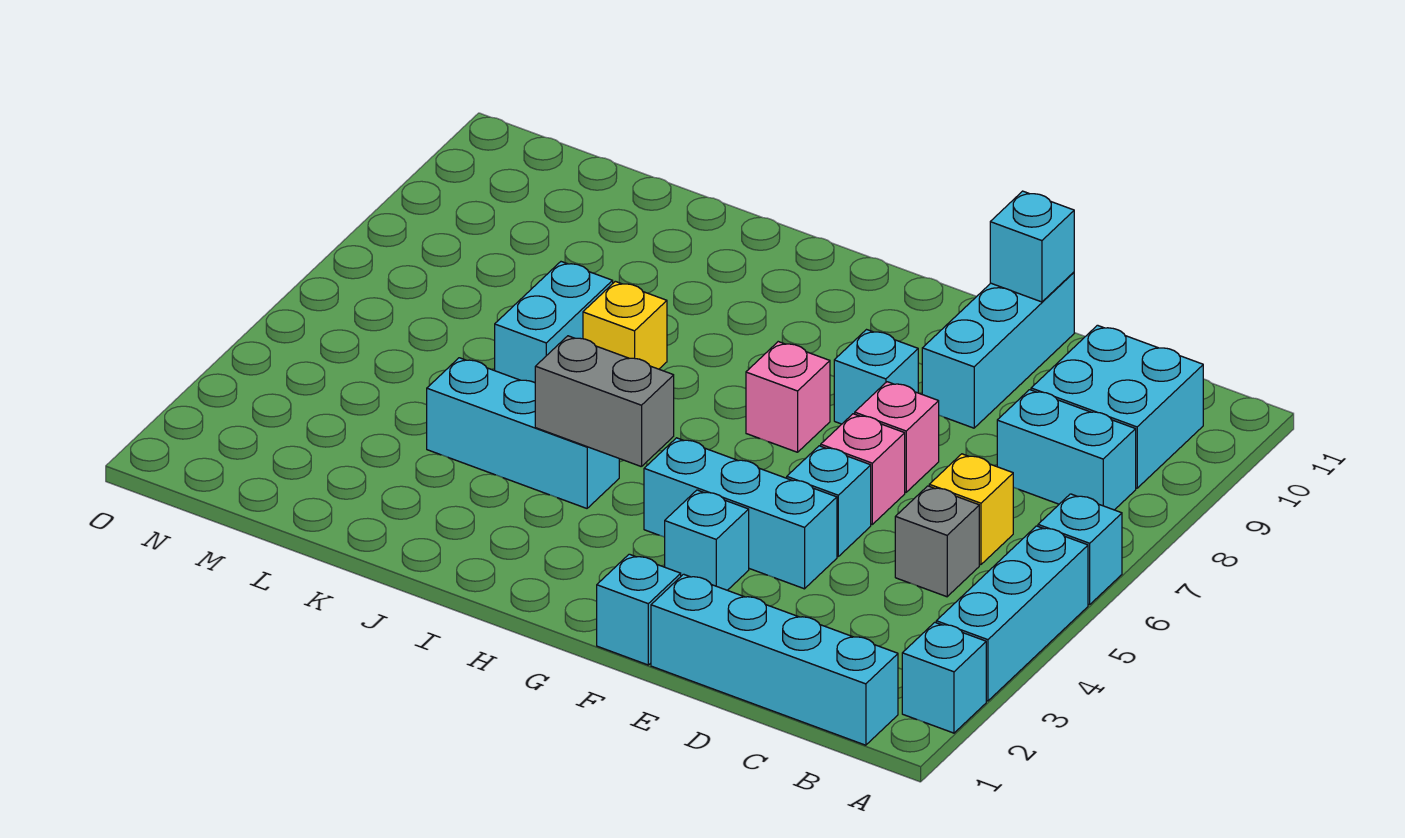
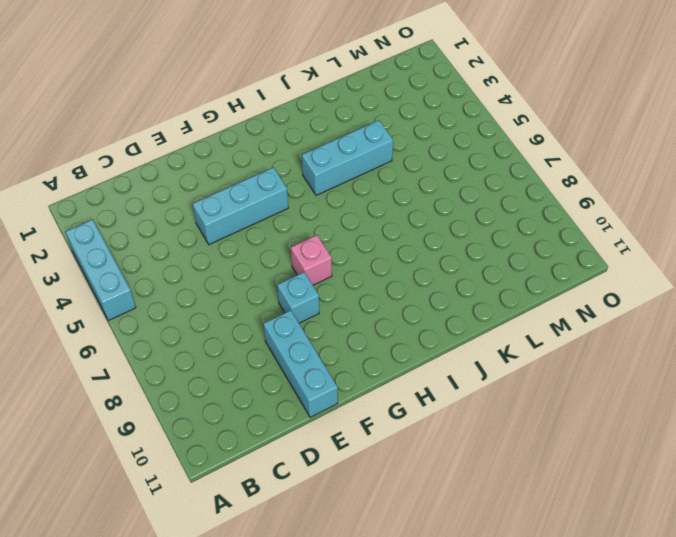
none -> cyan brick A2 level 1
none -> cyan brick A6 level 1
none -> cyan brick B1:E1 level 1

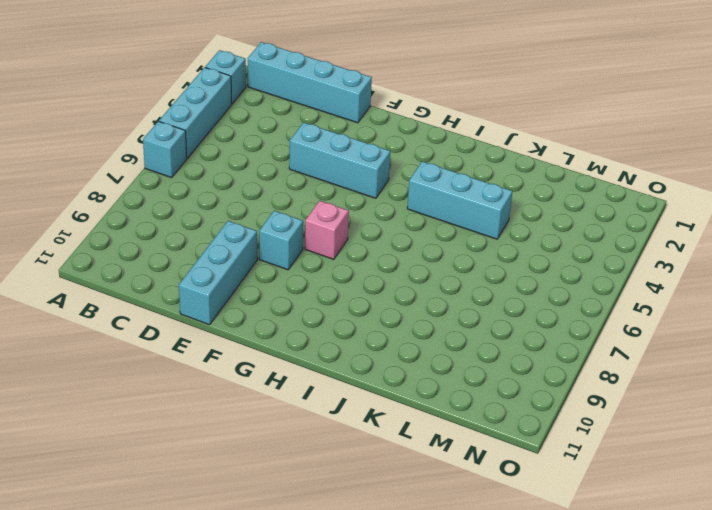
none -> cyan brick B8:C8 level 1
none -> cyan brick B9:C10 level 1
none -> grey brick C5 level 1

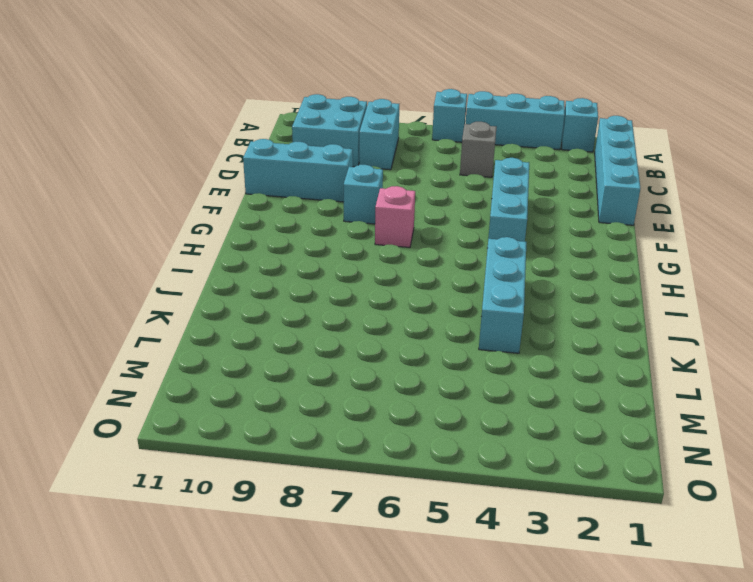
none -> yellow brick C6 level 1
none -> cyan brick E5 level 1
none -> pink brick E6 level 1

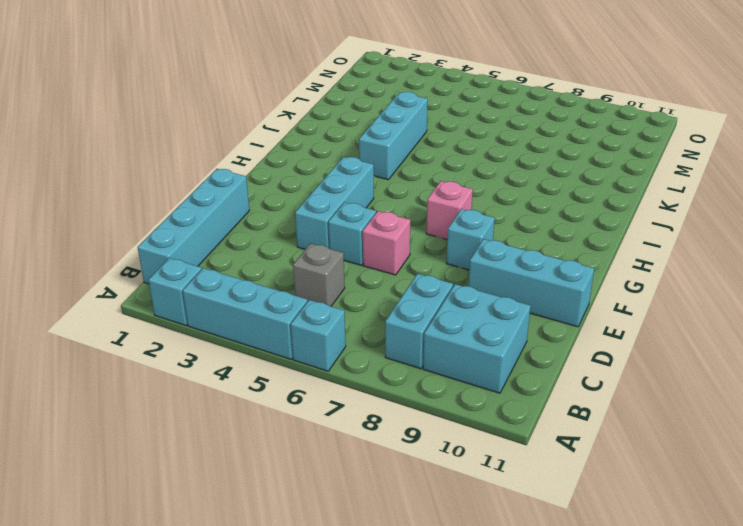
none -> yellow brick C6 level 1
none -> pink brick E7 level 1
none -> cyan brick F1 level 1

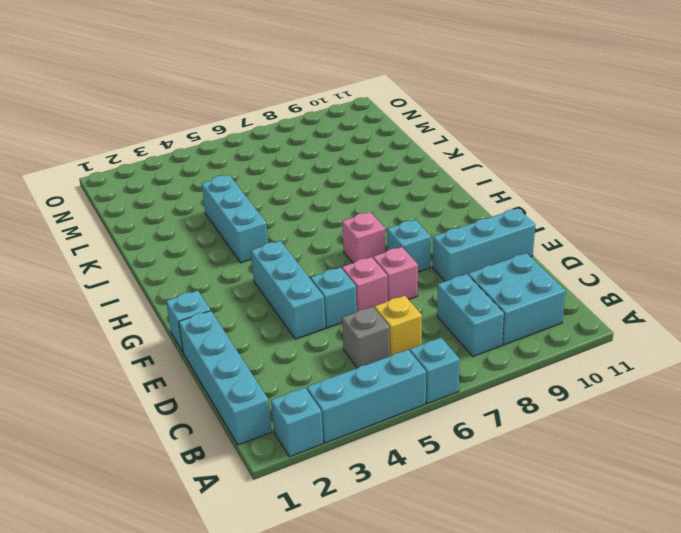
none -> cyan brick F3 level 1
none -> yellow brick J7 level 1
none -> cyan brick K6:K7 level 1

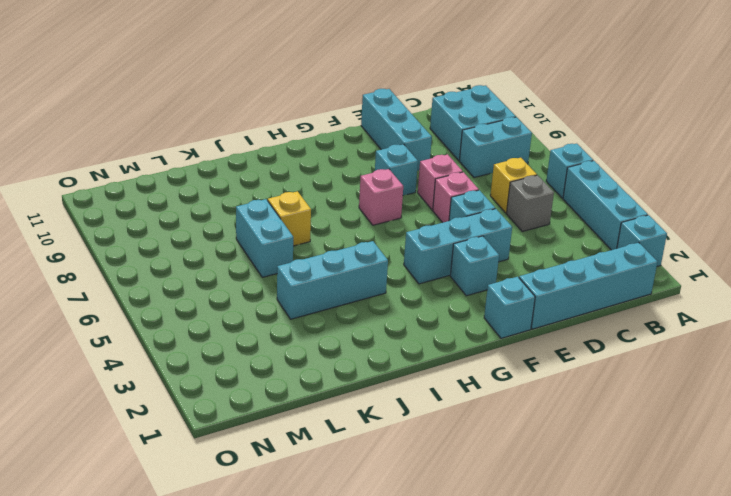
none -> cyan brick E11 level 2
none -> grey brick H4:I4 level 2

